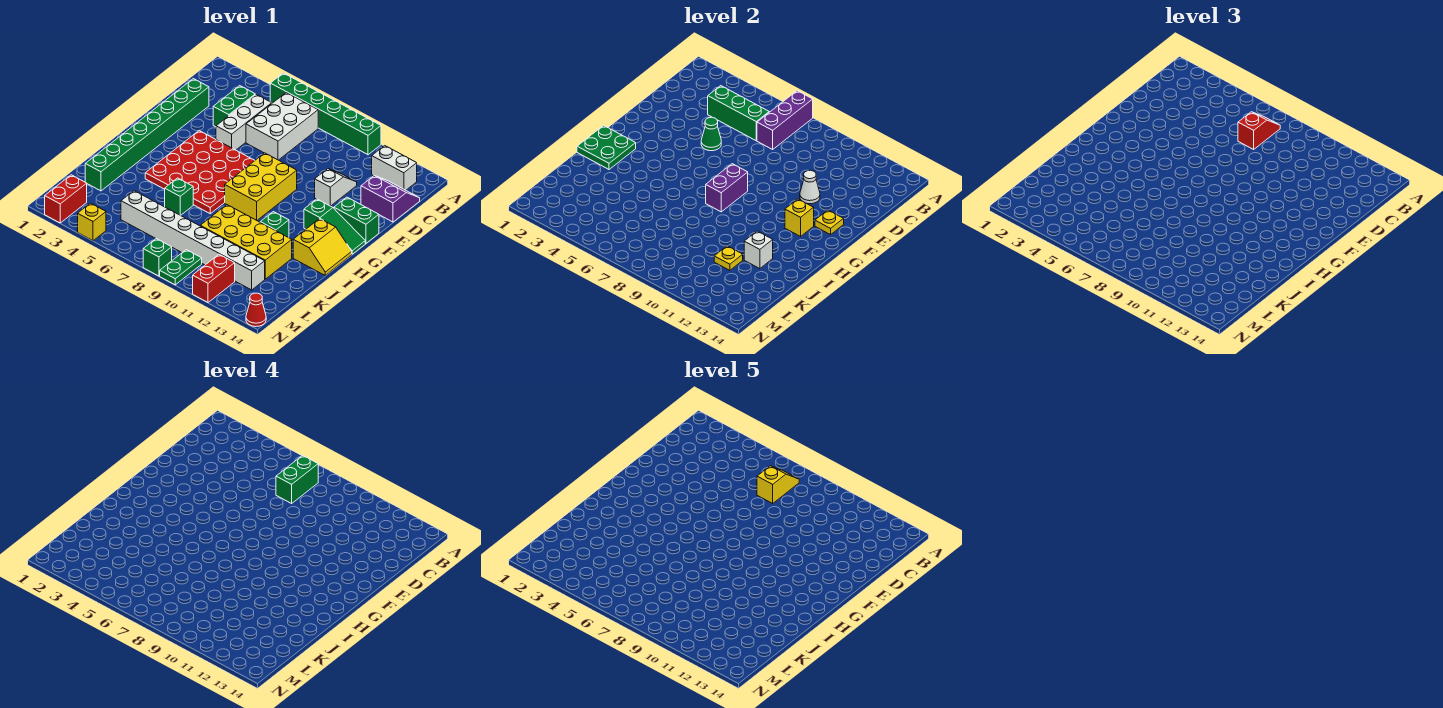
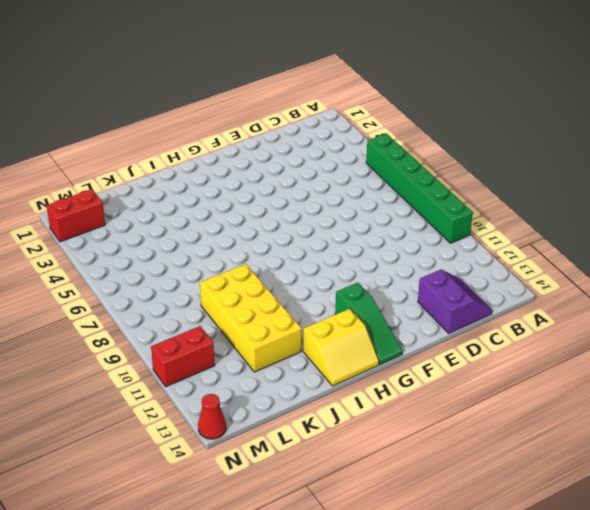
none -> white brick B6:D7 level 1
none -> white brick B12:B13 level 1
none -> green brick C4:D4 level 1
none -> white brick C5:E5 level 1

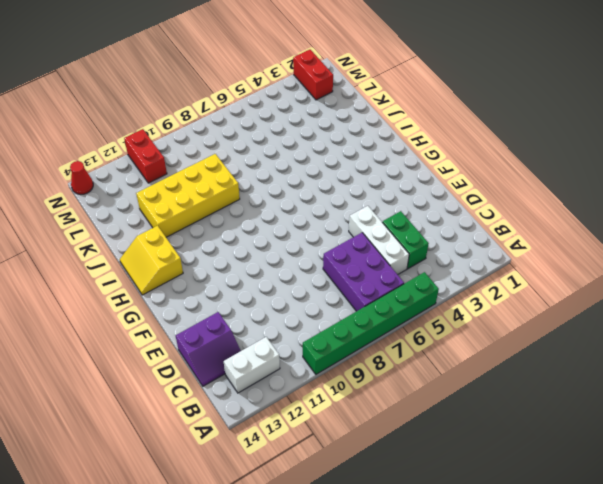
purple brick B6:D7 level 1 -> white brick B6:D7 level 1
none -> green brick D2:K2 level 1
none -> white slope D11:E11 level 1 top E
none -> red plate F4:I7 level 1
none -> yellow brick F8:H9 level 1

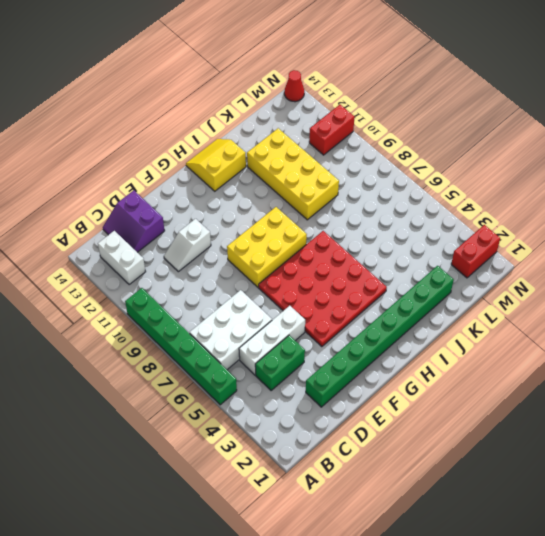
none -> green brick F13:F14 level 1
none -> green slope G12:G14 level 1 top 12
none -> green brick I11 level 1
none -> green brick J6 level 1

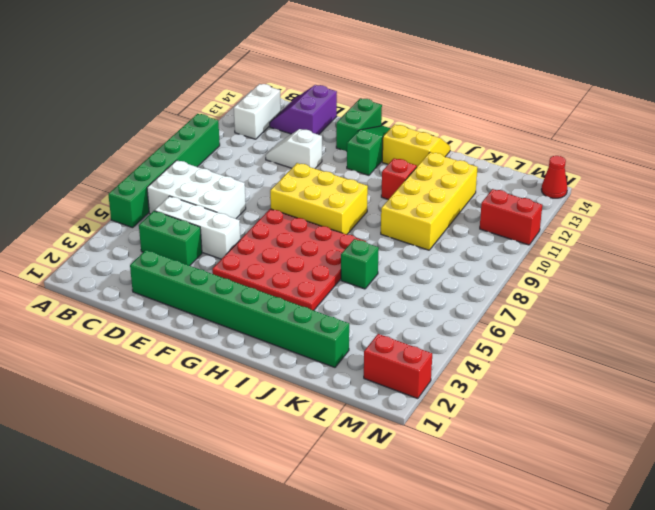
red brick I11 level 1 -> green brick I11 level 1
none -> white brick L5:L12 level 1
none -> green plate M9:N9 level 1
none -> yellow brick N4 level 1
none -> green brick N8 level 1

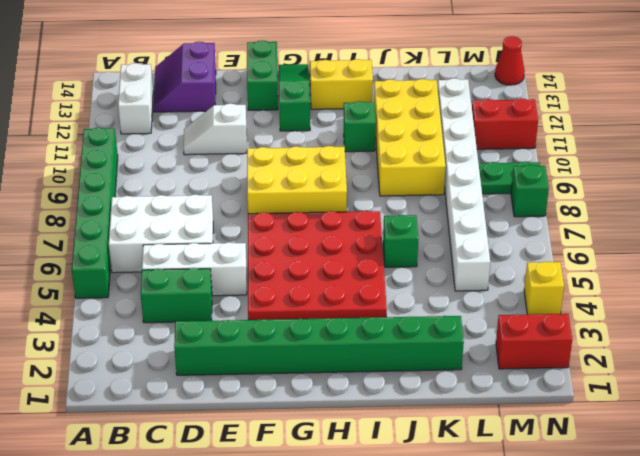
none -> purple brick A7:C7 level 2
none -> green brick C4:C6 level 2
none -> green cone E5 level 2
none -> white cone E11 level 2

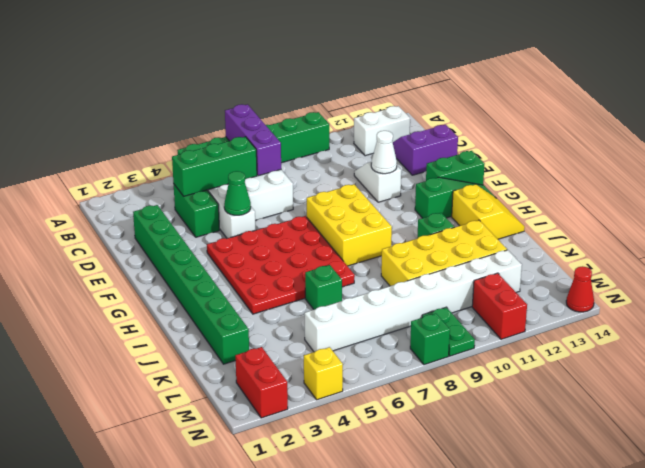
none -> yellow plate F13 level 2
none -> purple brick G8:H8 level 2
none -> yellow brick G12 level 2
none -> green plate H1:I2 level 2

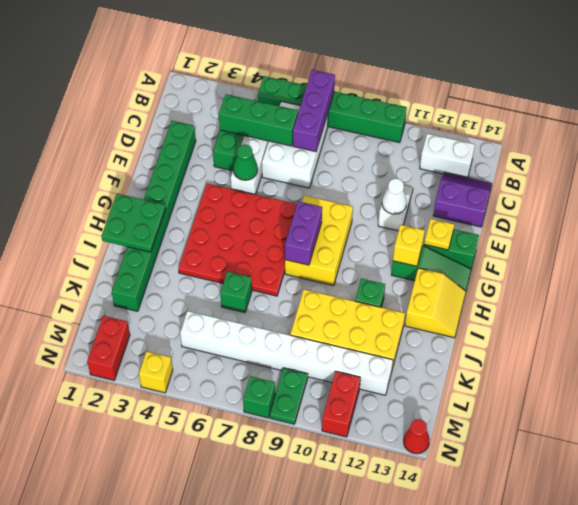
none -> white brick J12 level 2
none -> yellow plate K11 level 2
none -> red slope B7:C7 level 3 top C
none -> green brick B7:C7 level 4

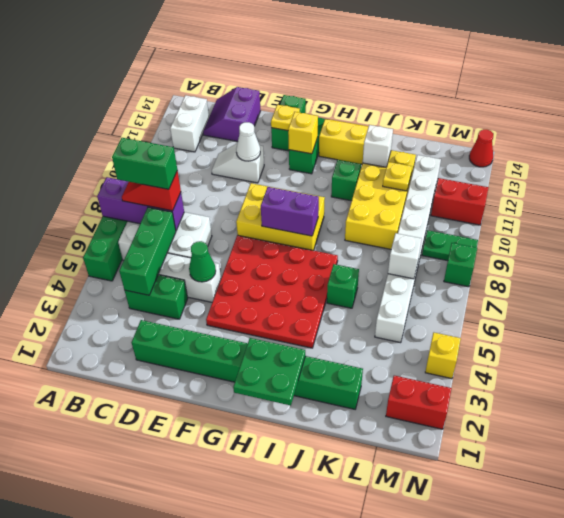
white brick L7 level 2 -> none
none -> yellow slope B7:C7 level 5 top C

